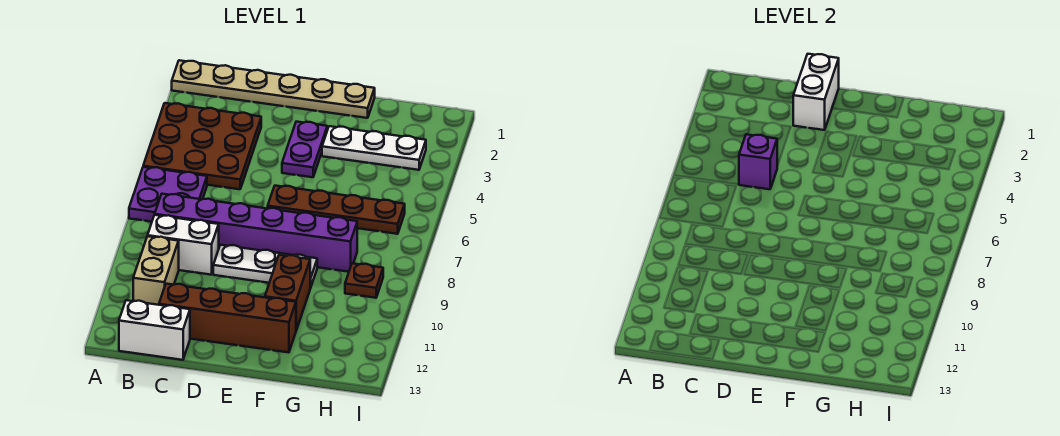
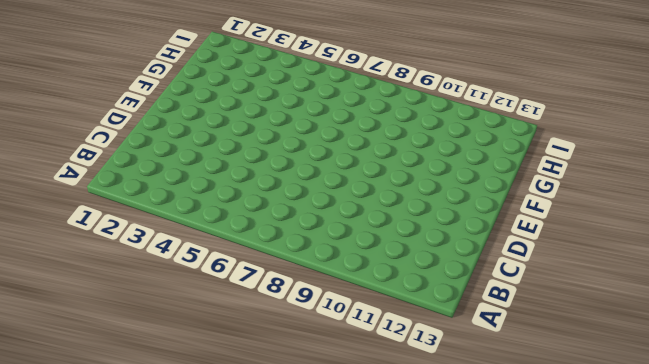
none -> tan plate A1:F1 level 1
none -> brown plate A3:C5 level 1
none -> purple plate A6:B7 level 1

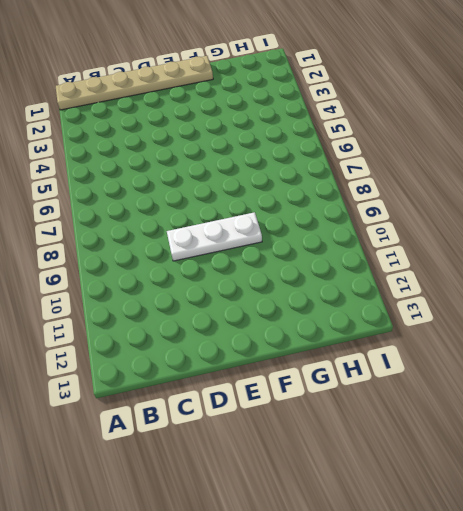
none -> brown plate A3:C5 level 1
none -> purple plate A6:B7 level 1
none -> purple brick B8:G8 level 1

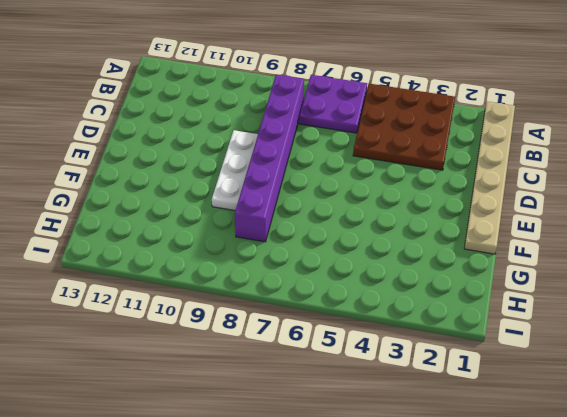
none -> white brick B9:C9 level 1
none -> tan brick B10:B11 level 1
none -> white brick B13:C13 level 1

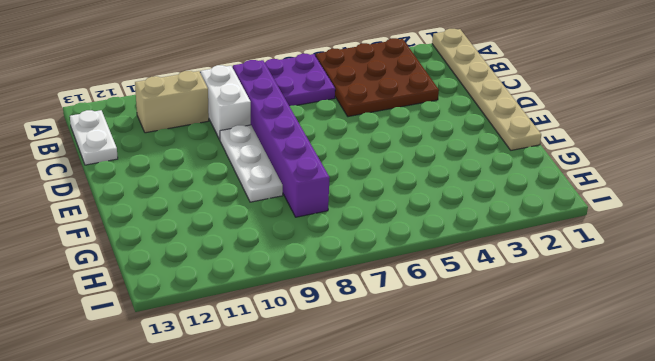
white plate B13:C13 level 1 -> white brick B13:C13 level 1
none -> brown brick C12:F12 level 1
none -> purple plate E3:E4 level 1
none -> brown plate E6:H6 level 1

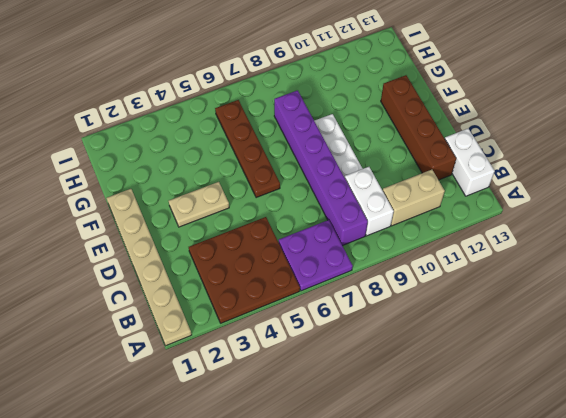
tan plate E3:E4 level 1 -> purple plate E3:E4 level 1
none -> white plate F3:H3 level 1
none -> brown brick F10:F11 level 1
none -> brown plate H9 level 1

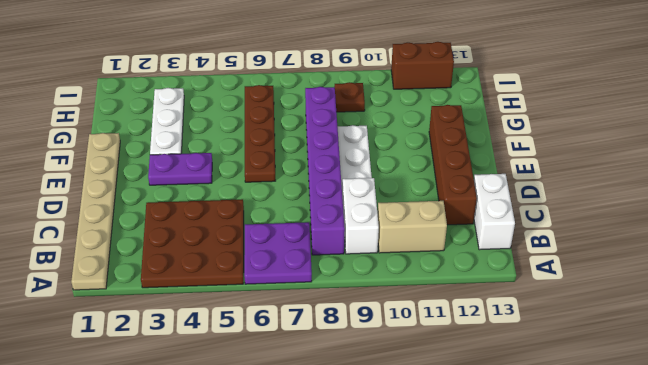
brown brick I11:I12 level 1 -> brown brick F10:F11 level 1
none -> purple brick C5 level 2
none -> white brick D1:D2 level 2

